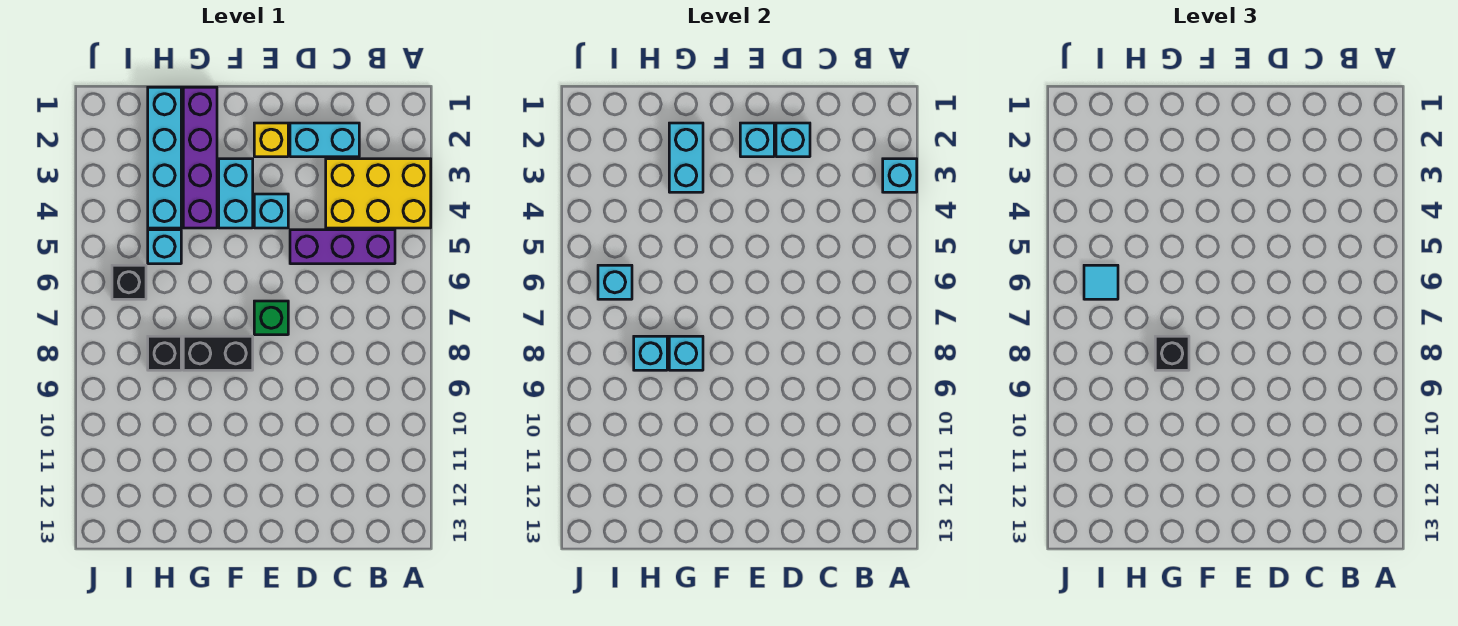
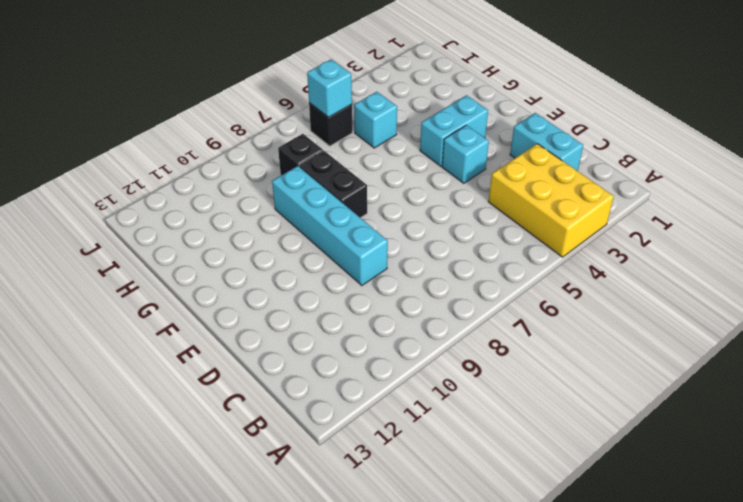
cyan brick D9:G9 level 1 -> cyan brick H1:H4 level 1
none -> purple brick B5:D5 level 1
none -> yellow brick E2 level 1
none -> green brick E7 level 1

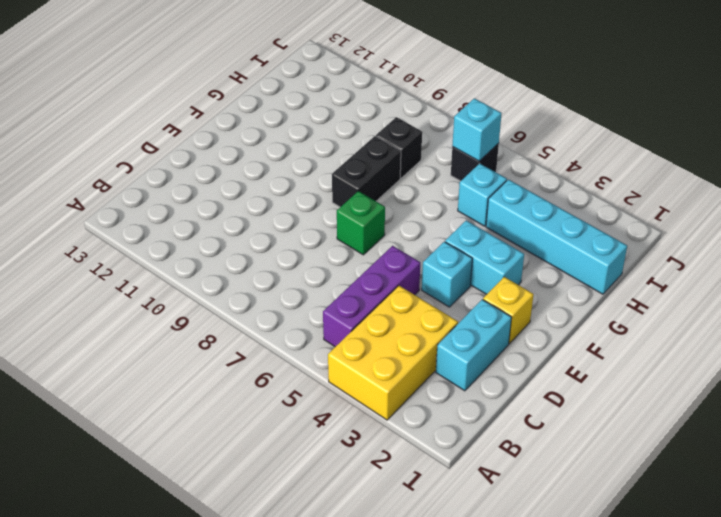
none -> purple brick G1:G4 level 1
none -> cyan brick A3 level 2
none -> cyan brick D2 level 2

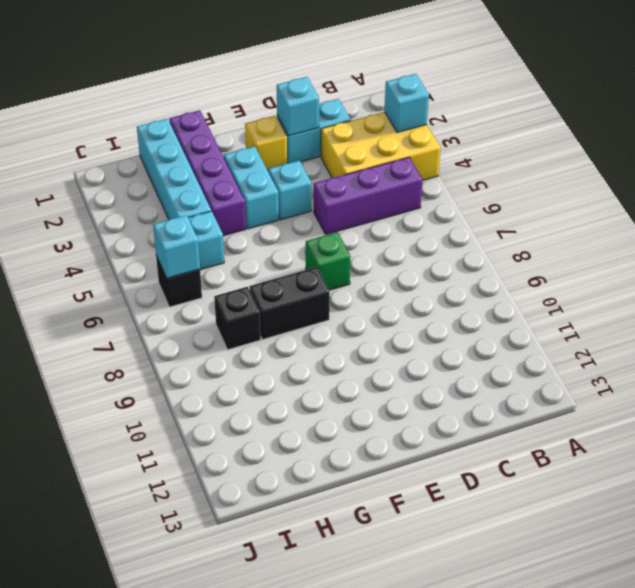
none -> cyan brick E2 level 2
none -> cyan brick G2:G3 level 2
none -> cyan brick G8 level 2

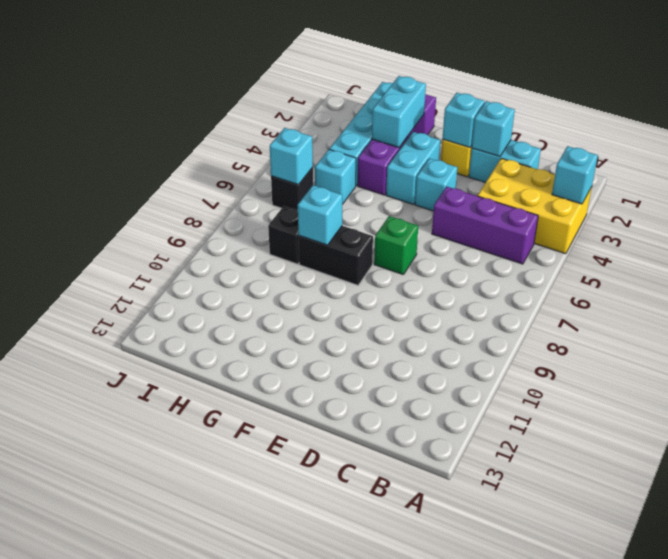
none -> cyan brick H8 level 2
none -> black brick G8 level 3
none -> cyan tile I6 level 3

